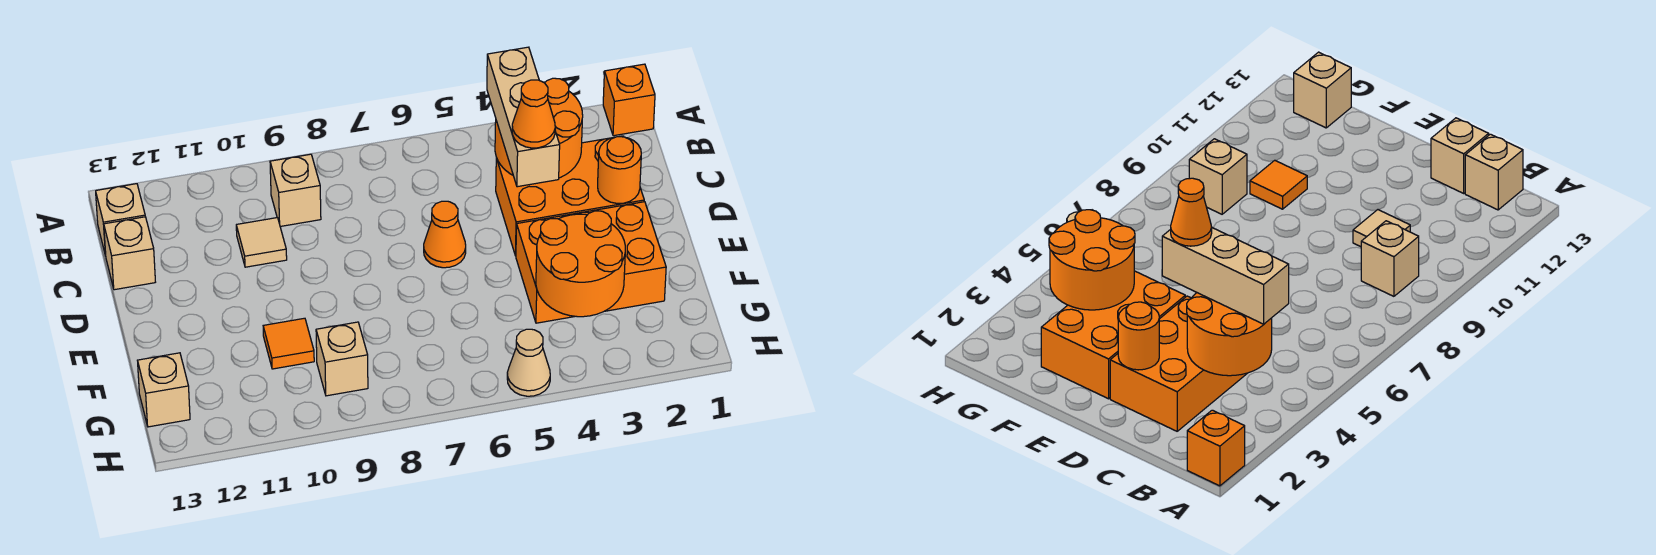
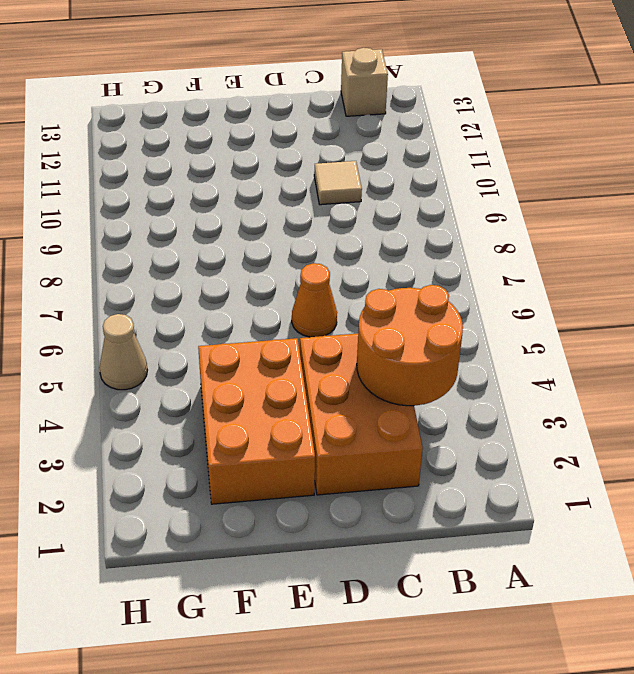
none -> orange brick A1 level 1
none -> tan brick B9 level 1
none -> tan brick C13 level 1

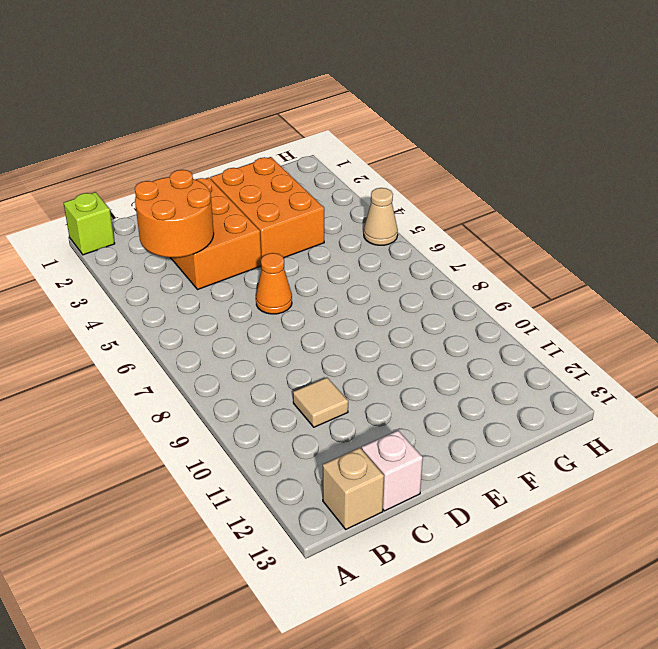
lime brick A1 level 1 -> orange brick A1 level 1
white brick C13 level 1 -> tan brick C13 level 1
none -> tan brick B9 level 1
none -> orange tile F10 level 1
none -> tan brick G9 level 1

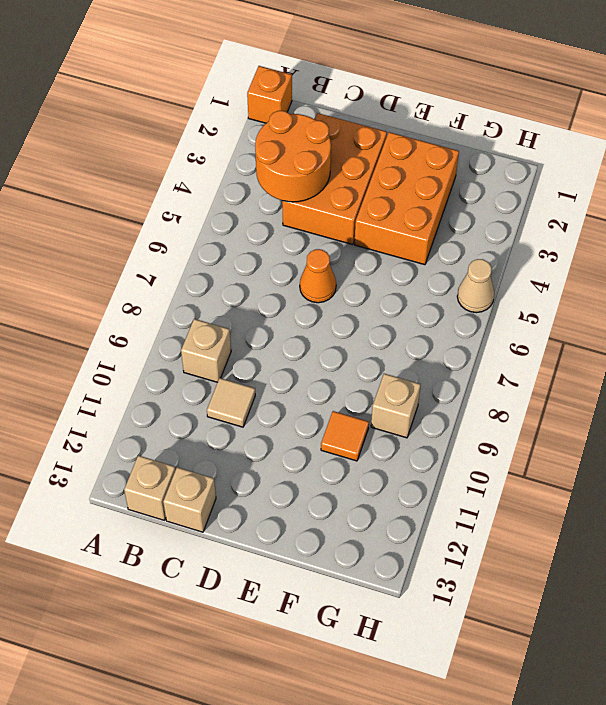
none -> tan brick G13 level 1
none -> orange round brick D2 level 2
none -> orange round brick F3:G4 level 2

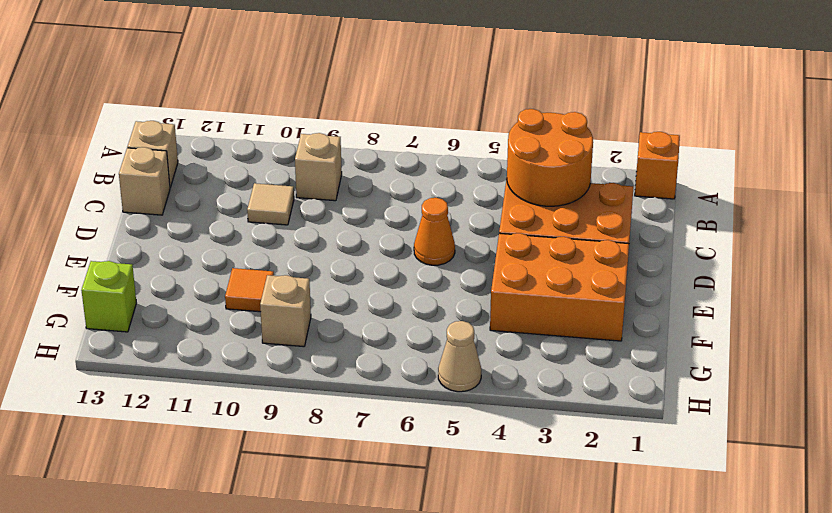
lime brick G13 level 1 -> tan brick G13 level 1
none -> orange round brick D2 level 2
none -> orange round brick F3:G4 level 2
none -> tan brick B4:D4 level 3

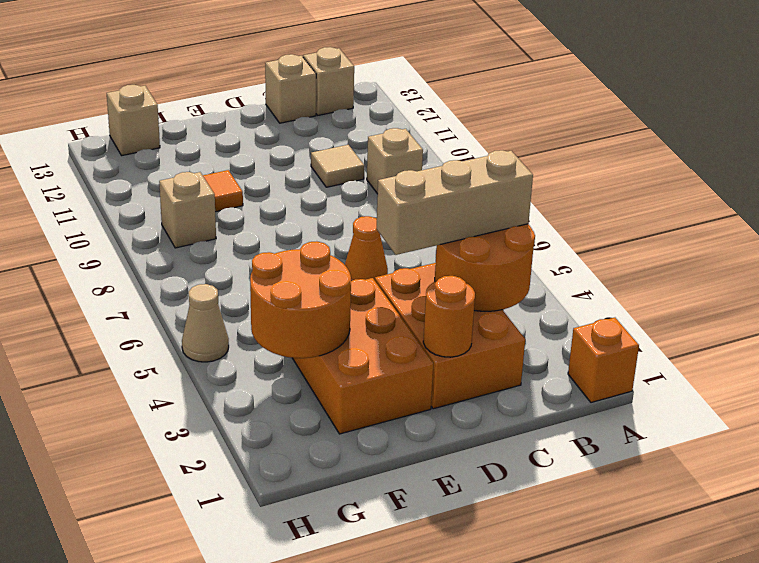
none -> orange cone D4 level 4

